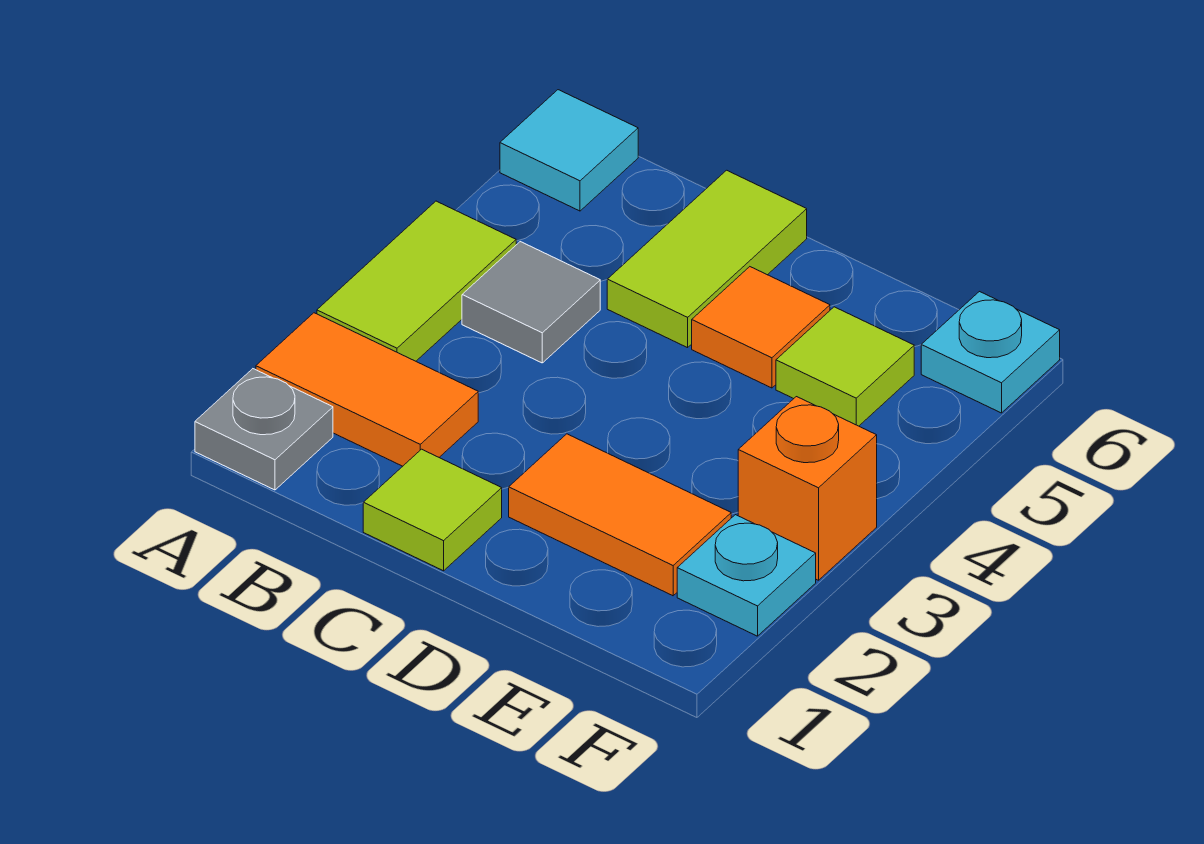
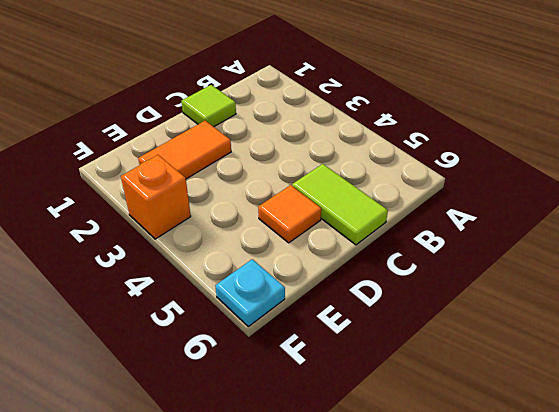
none -> grey plate A1 level 1
none -> orange tile A2:B2 level 1
none -> lime tile A3:A4 level 1

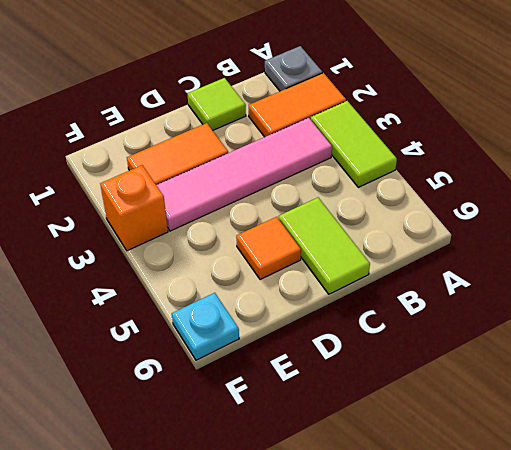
pink tile B3:E3 level 1 -> none
none -> cyan tile A6 level 1
none -> grey tile B4 level 1
none -> lime tile E5 level 1

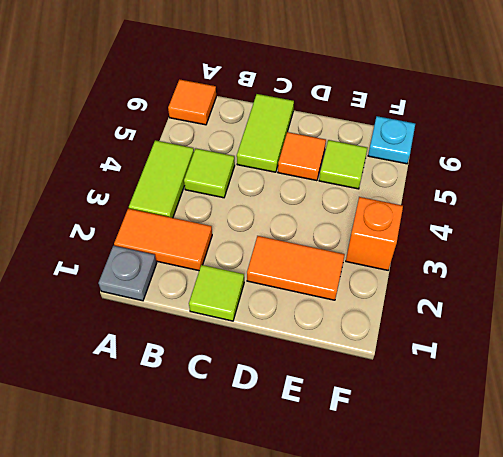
orange tile A6 level 1 -> cyan tile A6 level 1
lime tile B4 level 1 -> grey tile B4 level 1
none -> cyan plate F2 level 1

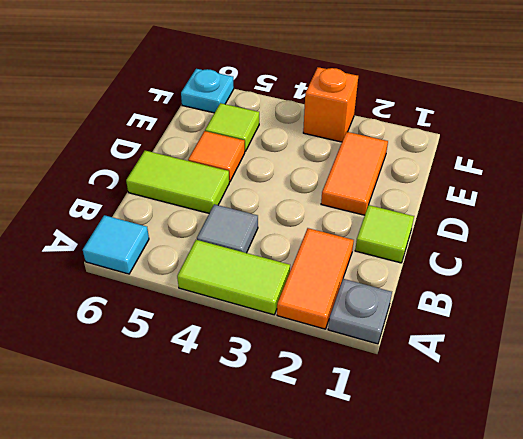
none -> cyan plate F2 level 1

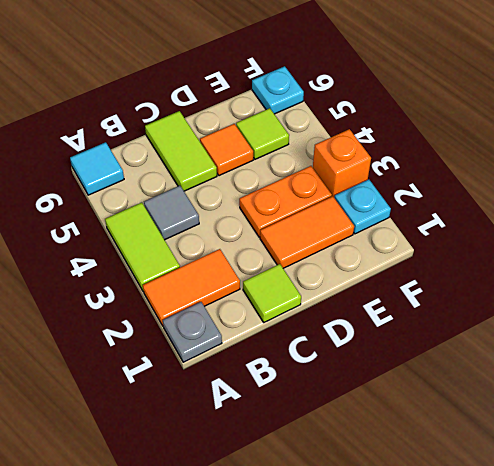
orange plate D3:E3 level 1 -> none

